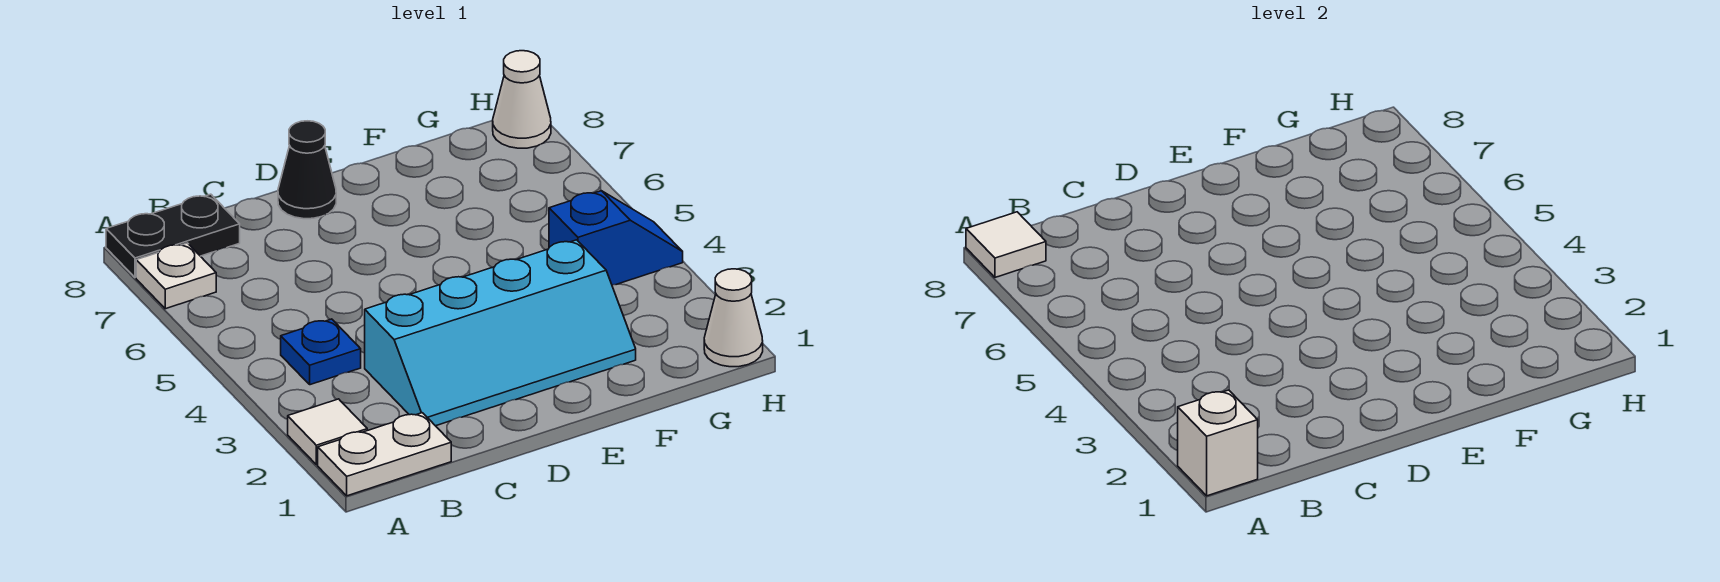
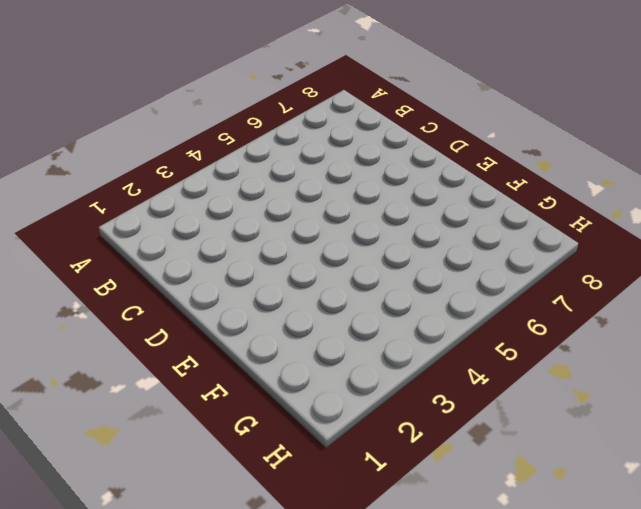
none -> white plate A1:B1 level 1
none -> white tile A2 level 1
none -> white plate A7 level 1

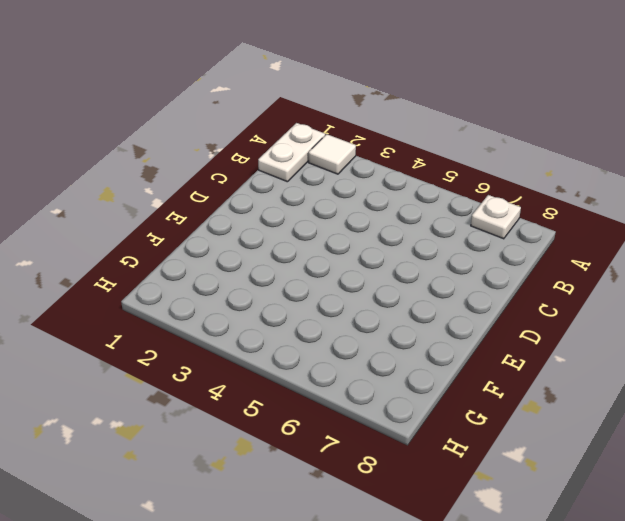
none -> black plate A8:B8 level 1
none -> blue plate B4 level 1
none -> cyan slope C2:F3 level 1 top 3

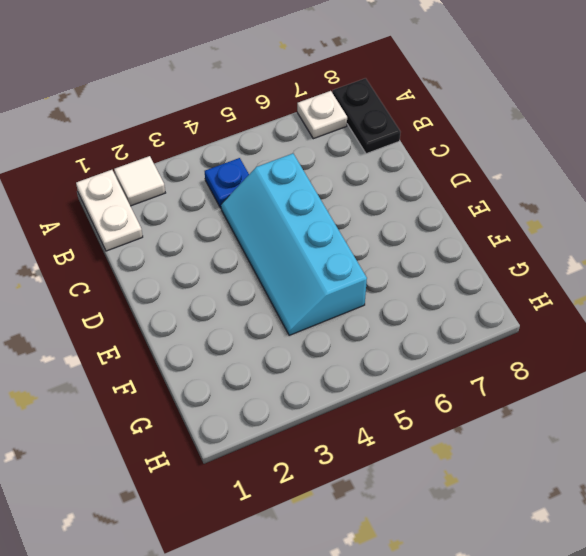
cyan slope C4:F5 level 1 top 5 -> cyan slope C2:F3 level 1 top 3
none -> black cone D8 level 1
none -> blue slope G4:H4 level 1 top G
none -> white cone H1 level 1

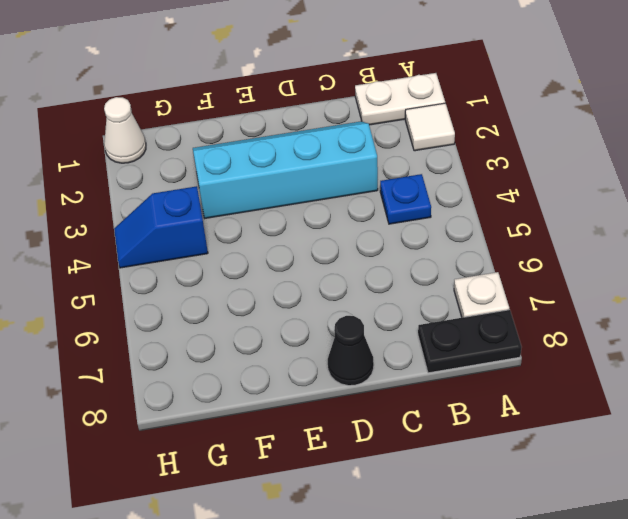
none -> white cone H8 level 1
none -> white brick A1 level 2
none -> white tile A8 level 2

